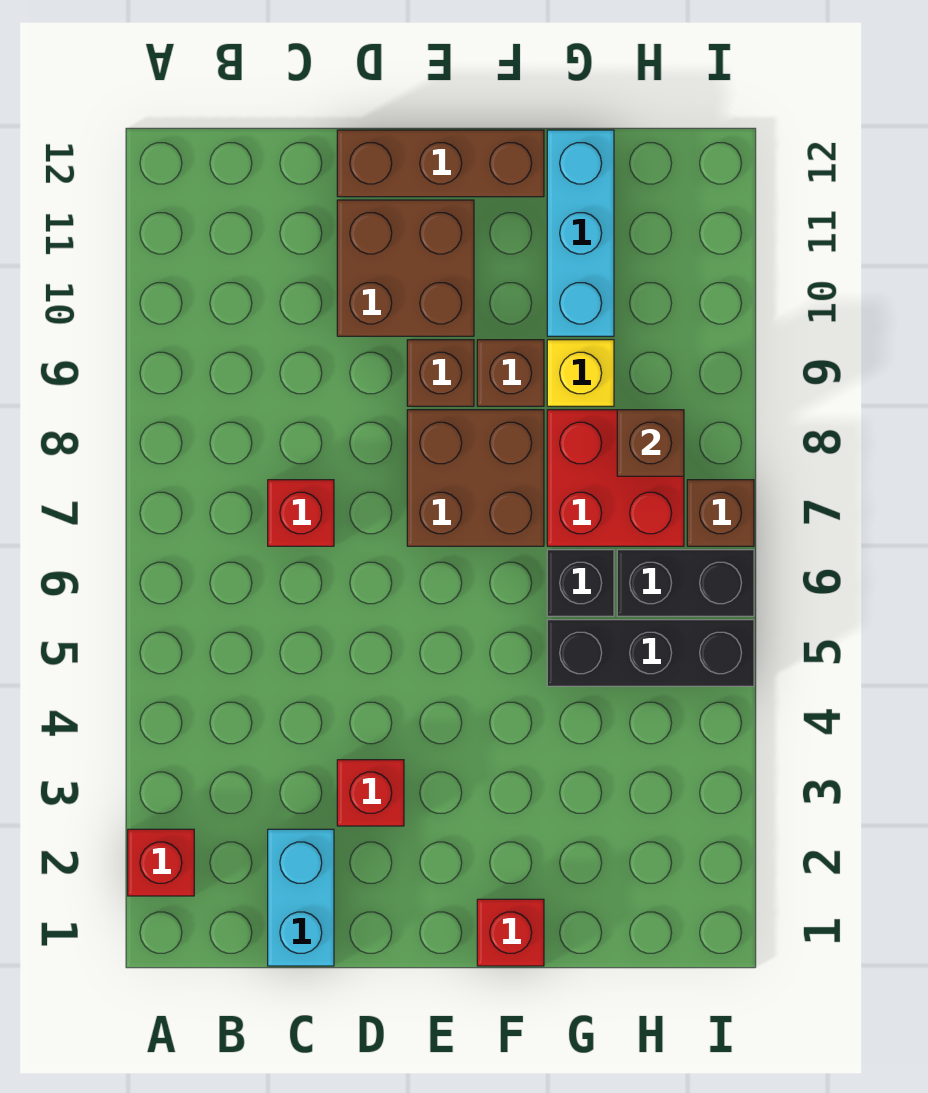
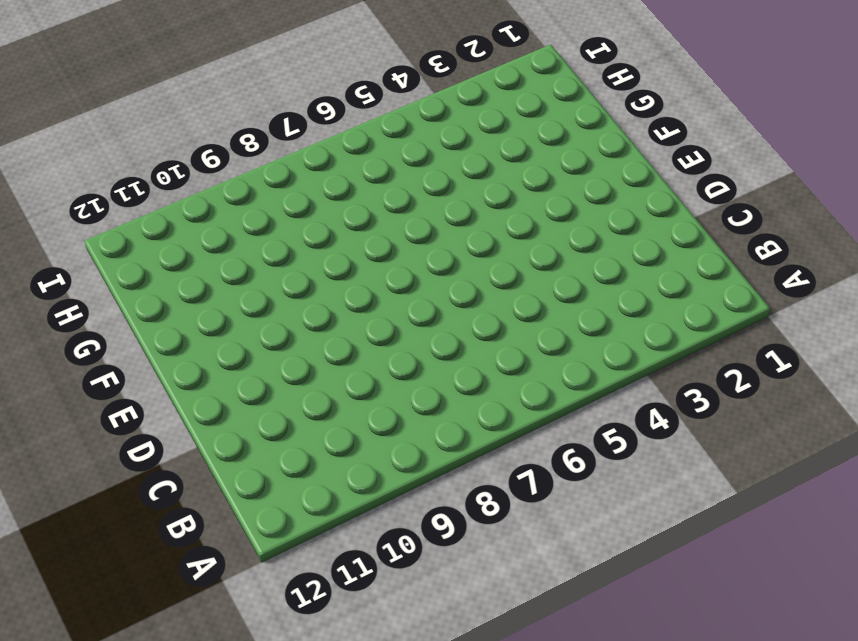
none -> red brick A2 level 1
none -> cyan brick C1:C2 level 1
none -> red brick C7 level 1

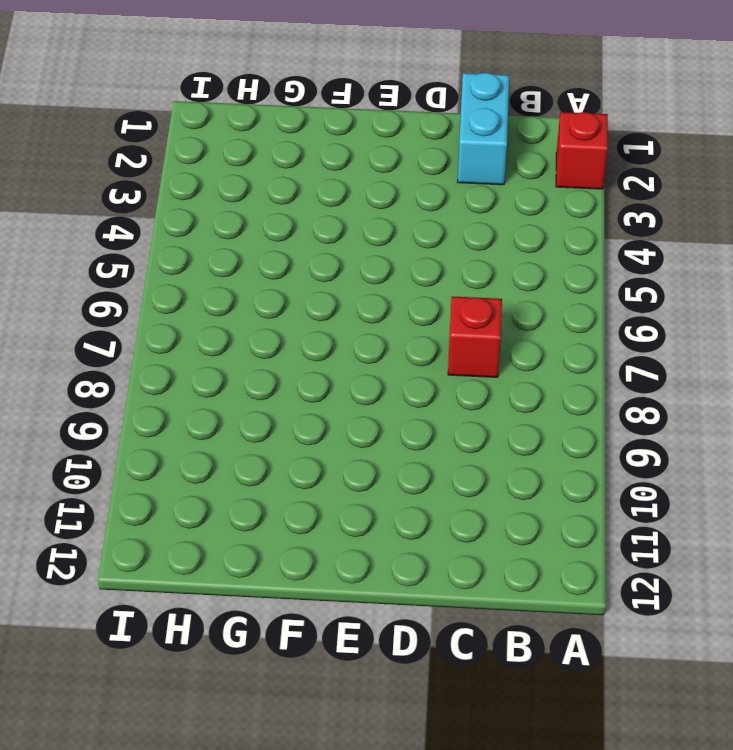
none -> red brick D3 level 1
none -> brown brick D10:E11 level 1
none -> brown brick D12:F12 level 1

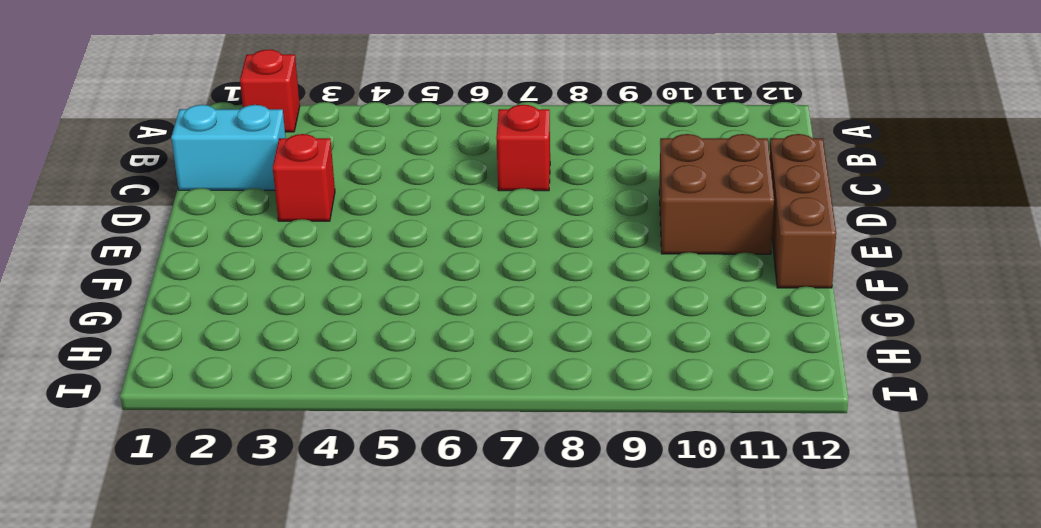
none -> brown brick E7:F8 level 1
none -> brown brick E9 level 1
none -> red brick F1 level 1

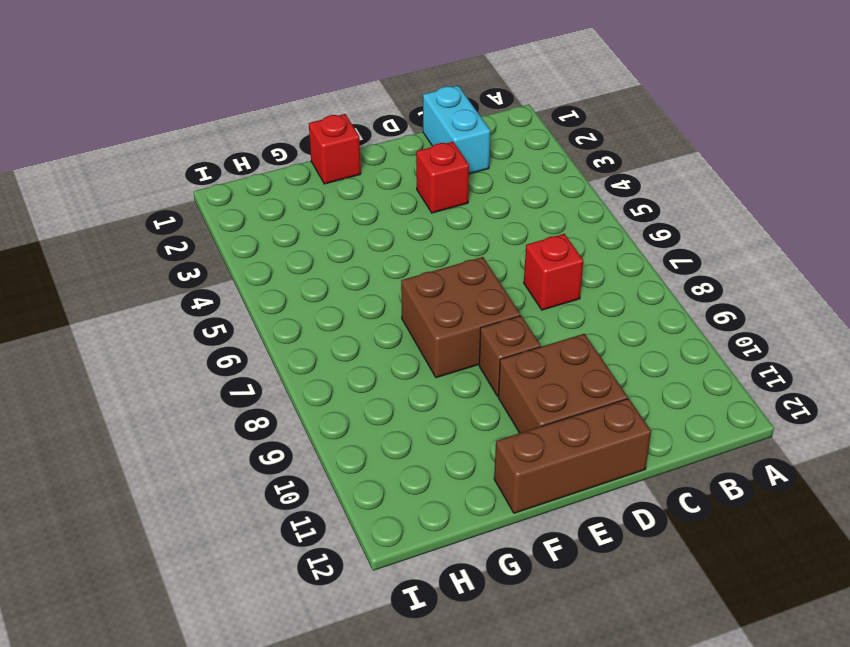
none -> red brick A2 level 1
none -> brown brick F9 level 1
none -> black brick G5:I5 level 1

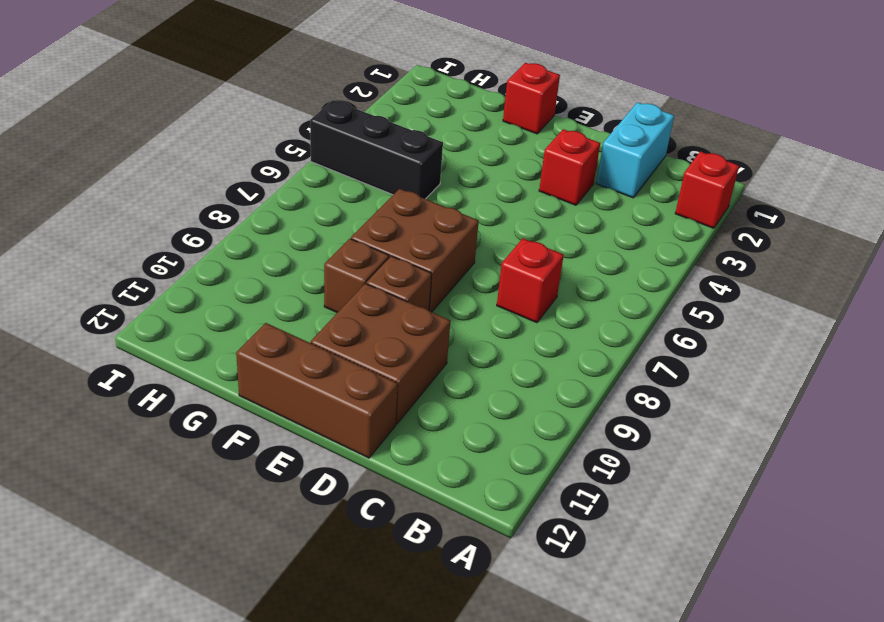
none -> black brick G6 level 1
none -> red brick G7:H8 level 1
none -> yellow brick G9 level 1

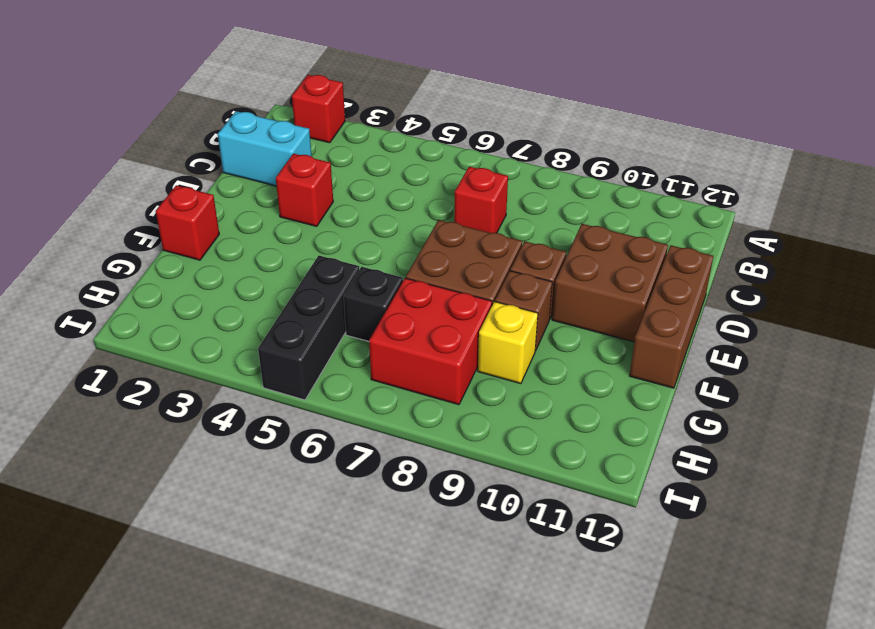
none -> cyan brick G10:G12 level 1
none -> black brick H6:I6 level 1
none -> brown brick I7 level 1

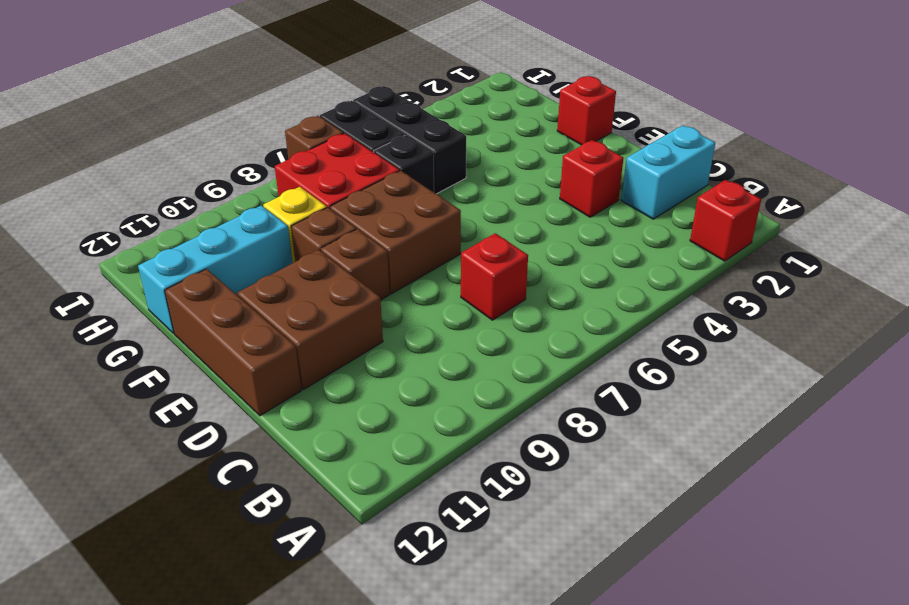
none -> brown brick H8 level 2

